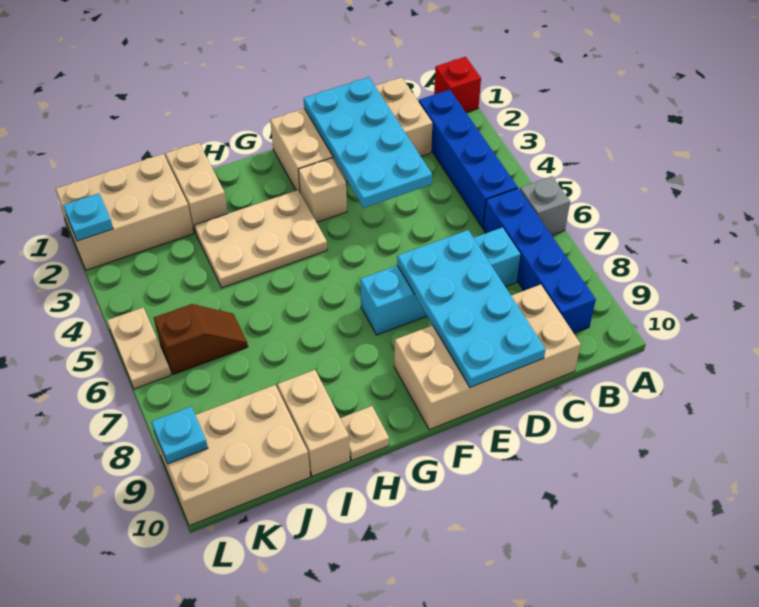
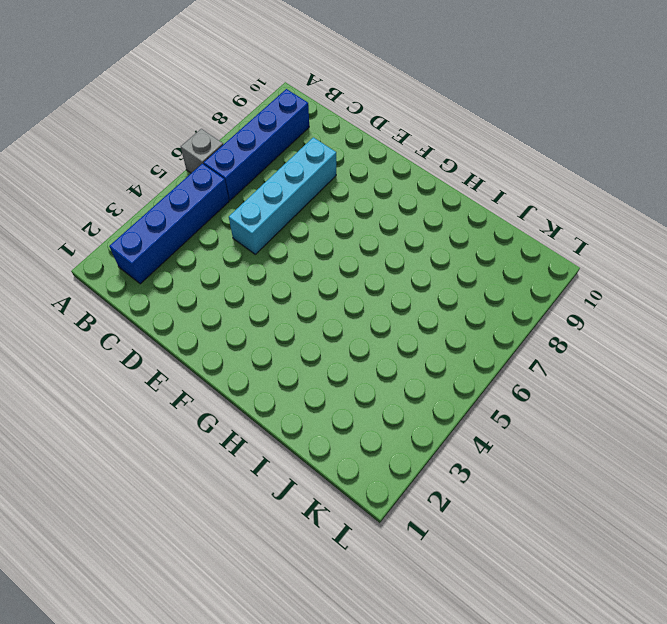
cyan brick D5:D8 level 1 -> cyan brick C7:F7 level 1
none -> red brick A1 level 1
none -> tan brick C1:F2 level 1
none -> tan brick C9:F10 level 1

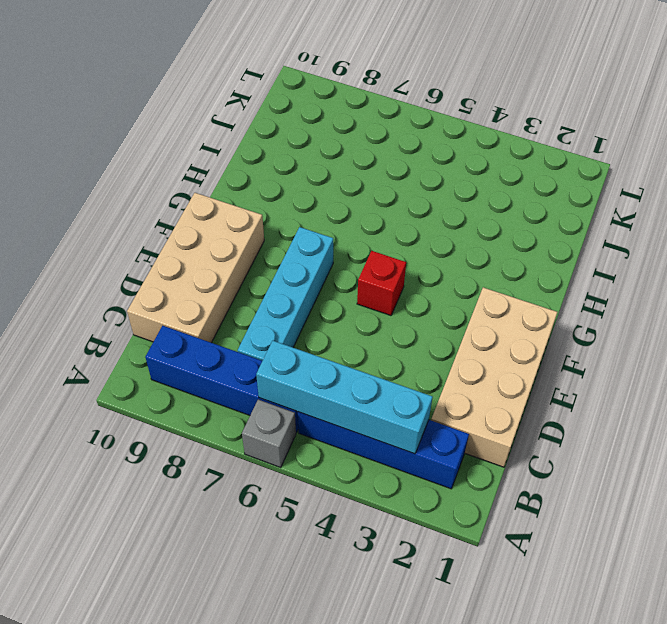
cyan brick B3:B6 level 2 -> none
red brick F5 level 1 -> red brick A1 level 1
none -> tan brick F3 level 1
none -> tan plate G3:I4 level 1
none -> tan plate H10 level 1

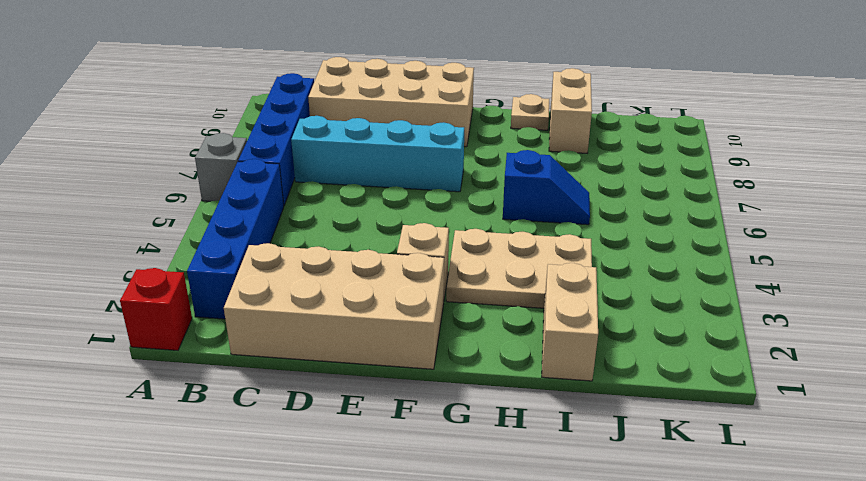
blue slope H6:I6 level 1 top H -> none
none -> tan brick J1:L2 level 1
none -> brown slope J6:K6 level 1 top K
none -> tan brick J9:L10 level 1

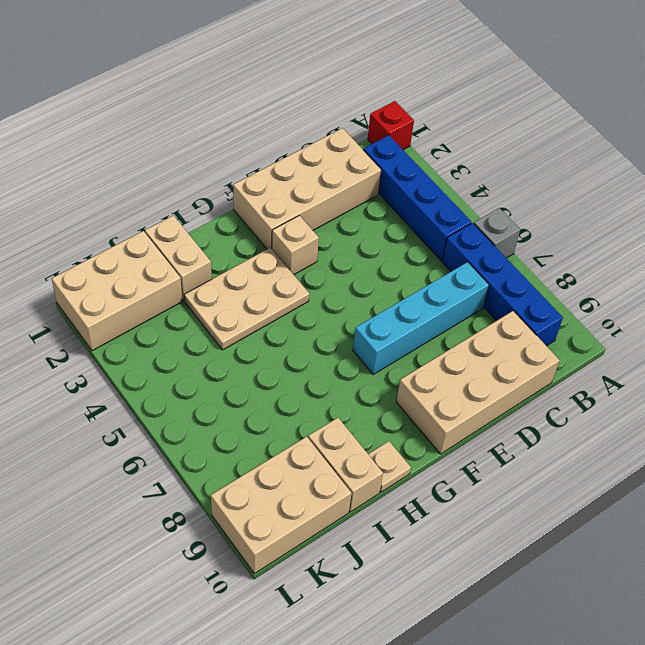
none -> brown slope J6:K6 level 1 top K
none -> tan plate L5:L6 level 1
none -> cyan plate D1:E4 level 2

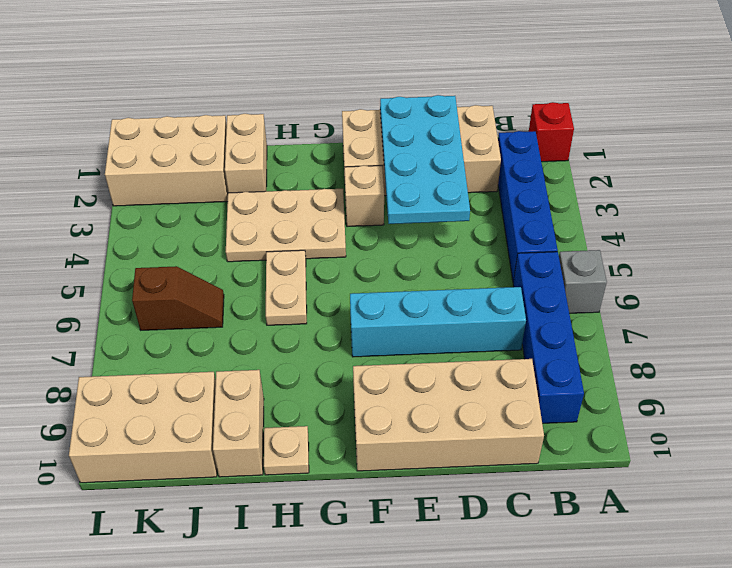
tan plate H5:H6 level 1 -> tan plate L5:L6 level 1
none -> cyan plate D7:E10 level 2
none -> cyan plate L2 level 2
none -> cyan plate L9 level 2

